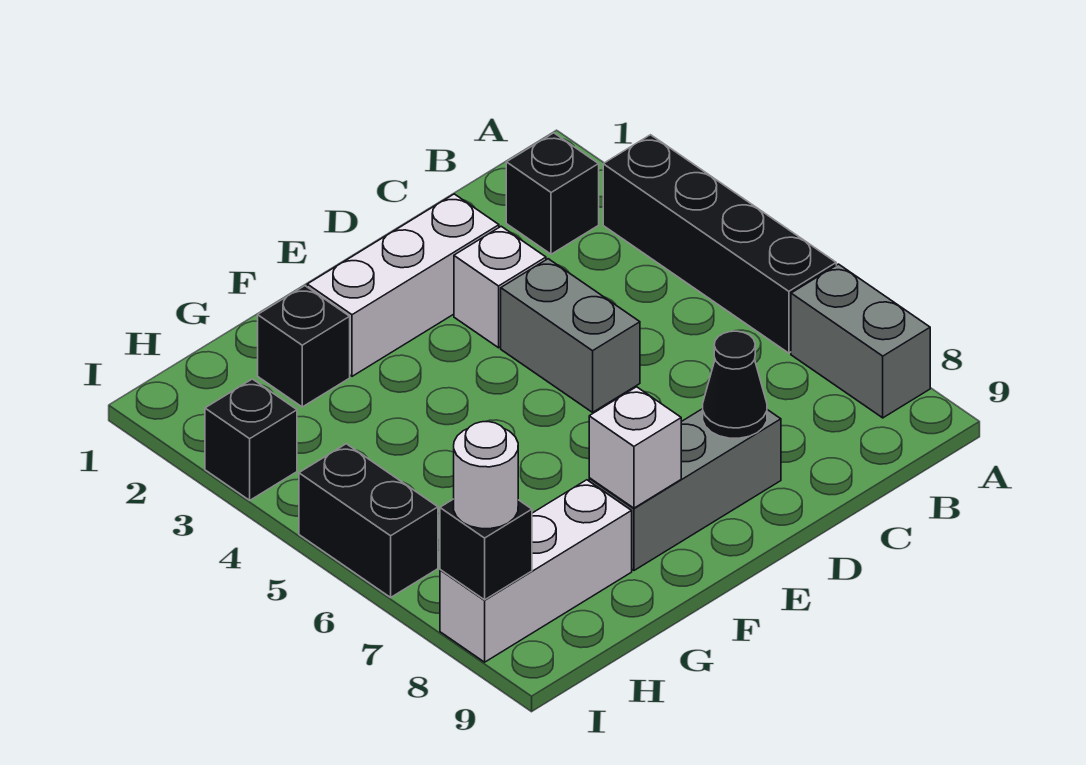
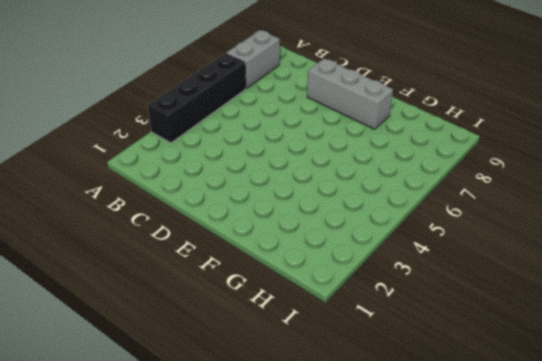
none -> black brick B2 level 1
none -> white brick D2:F2 level 1
none -> white brick D3 level 1

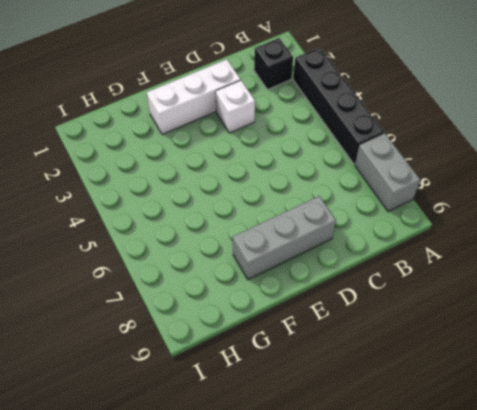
none -> grey brick D4:D5 level 1
none -> black brick G2 level 1
none -> white brick G8:I8 level 1

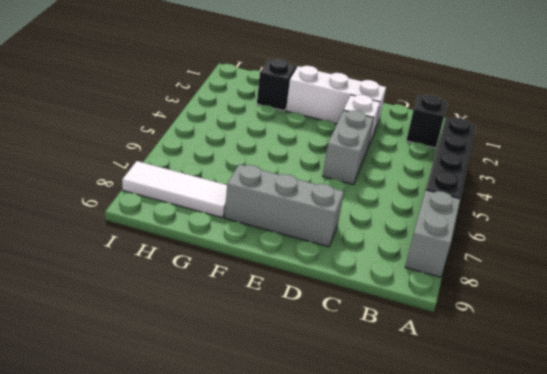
white tile G8:I8 level 1 -> white brick G8:I8 level 1
none -> black brick I3 level 1
none -> black brick I5:I6 level 1
none -> black cone D8 level 2

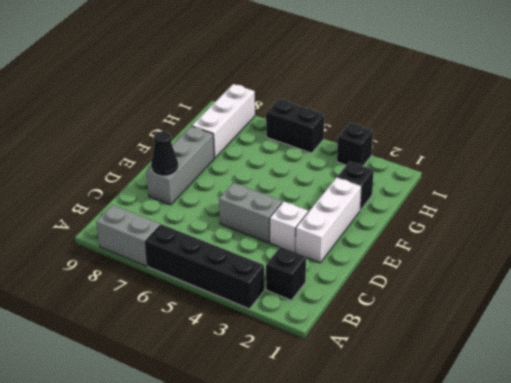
none -> white brick F8 level 2
none -> black brick I8 level 2
none -> white round brick I8 level 3

